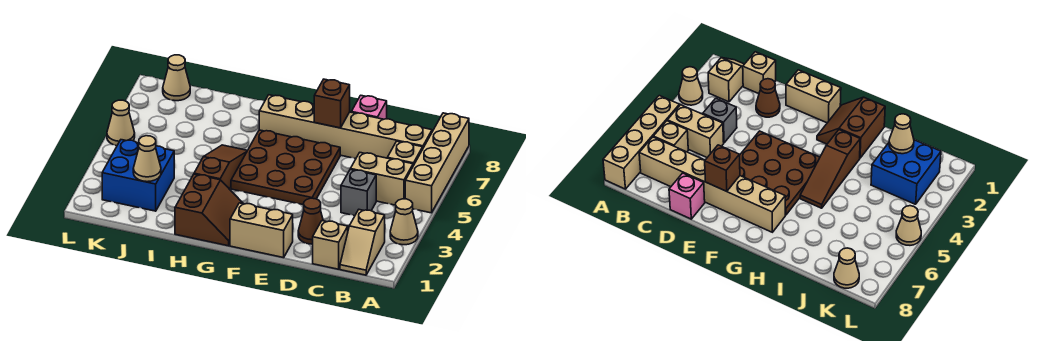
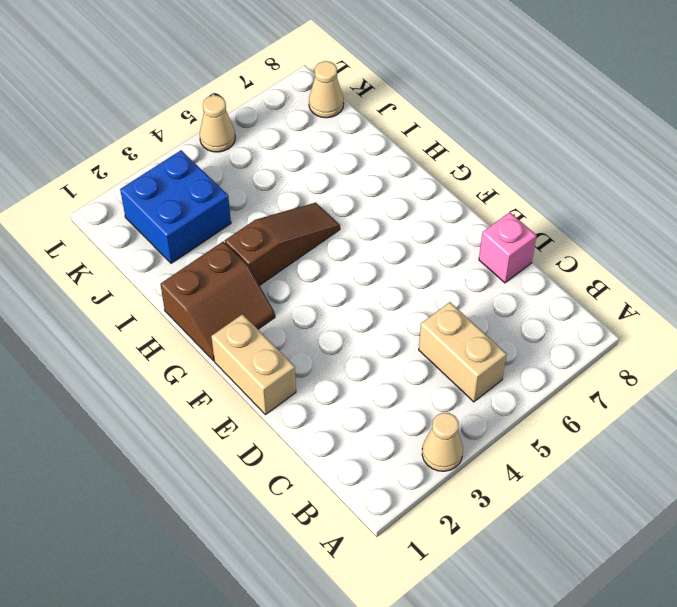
none -> tan brick A5:A8 level 1
none -> tan slope B1:B2 level 1 top 2
none -> tan brick B6 level 1

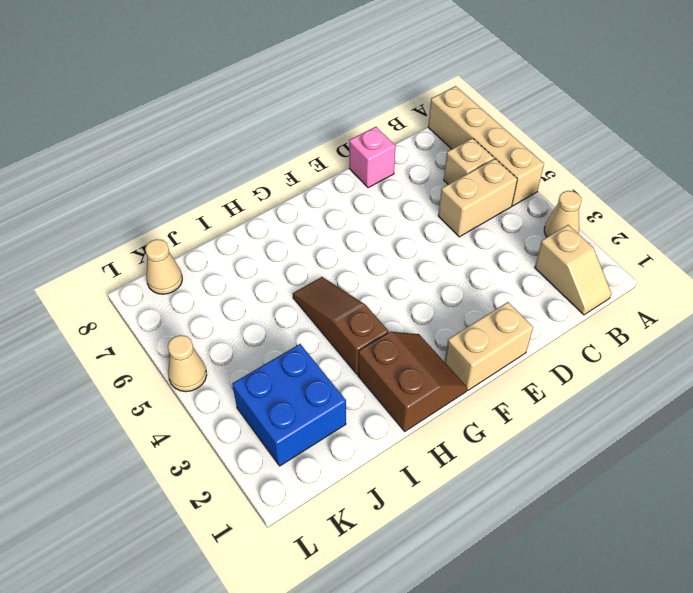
none -> tan brick B7:G7 level 1
none -> tan brick C1 level 1
none -> grey brick C4 level 1

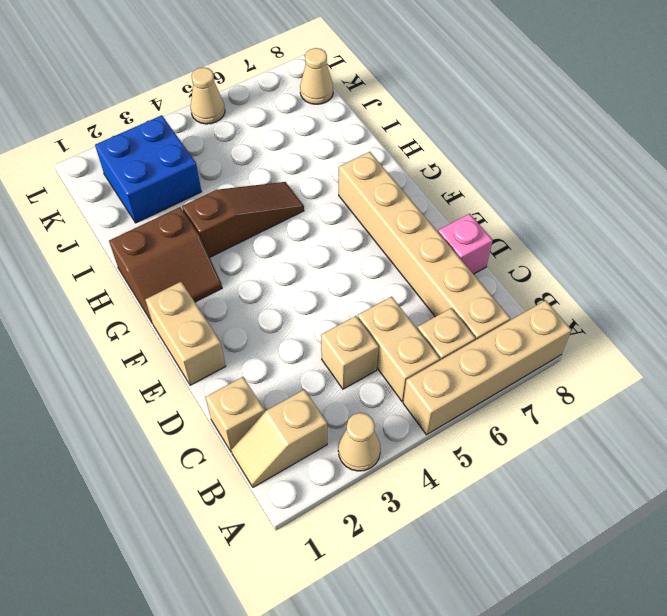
tan brick C4 level 1 -> grey brick C4 level 1
none -> brown cone D2 level 1
none -> brown plate E4:G6 level 1
none -> brown brick E7 level 2

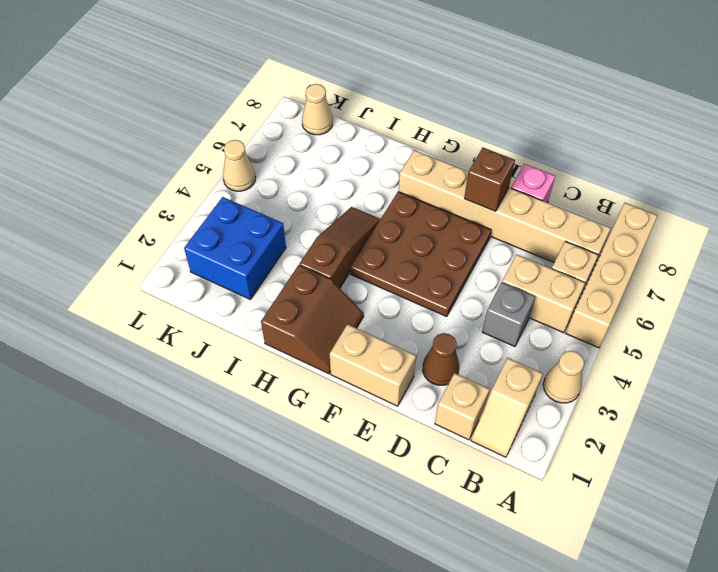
none -> tan cone J2 level 2

